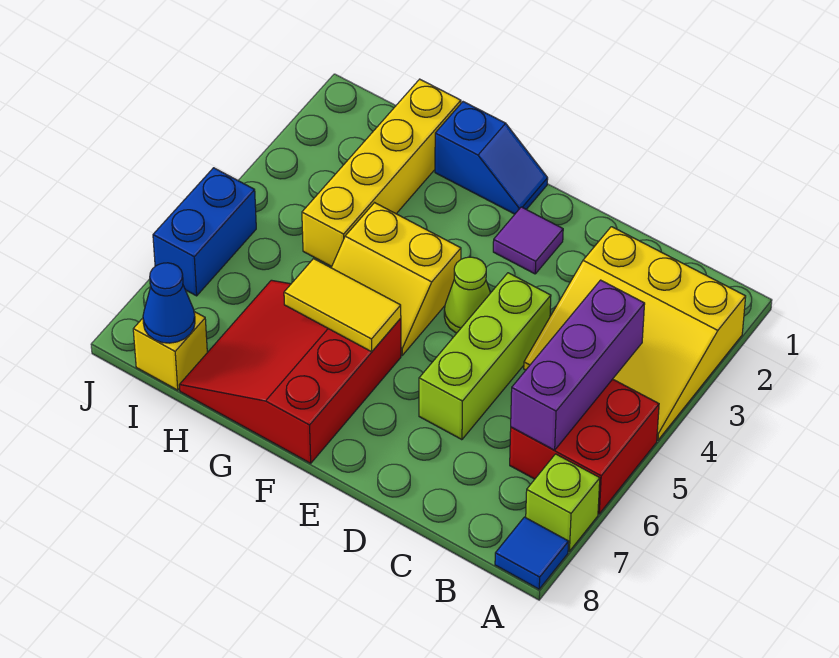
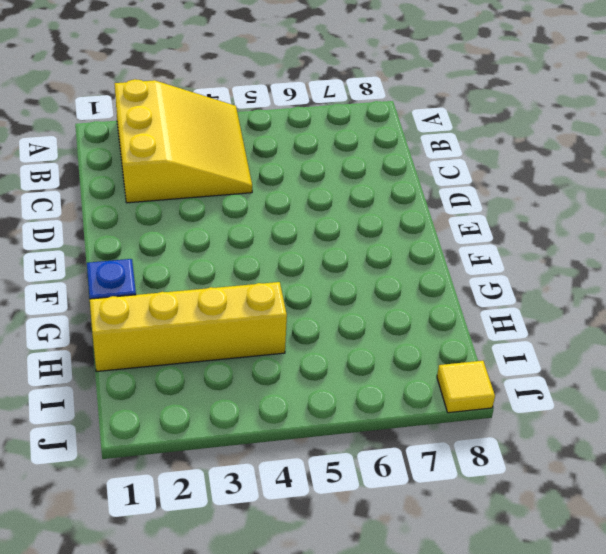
yellow tile J8 level 1 -> none
none -> red brick A5:B6 level 1
none -> lime brick A7 level 1
none -> blue tile A8 level 1

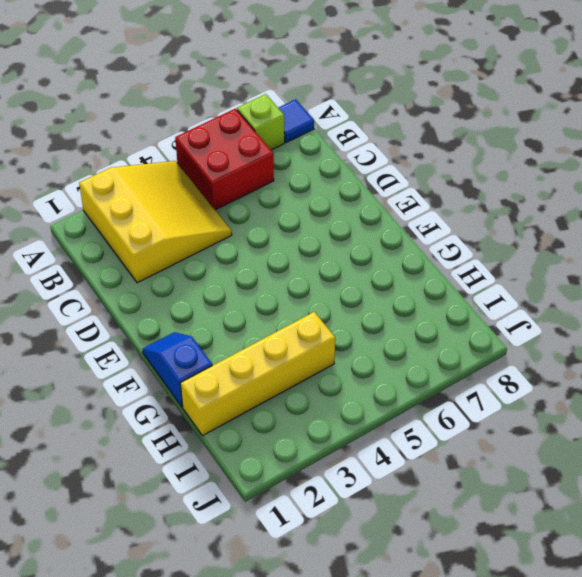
none -> lime brick D4:D6 level 1
none -> purple tile E2 level 1
none -> lime cone E4 level 1

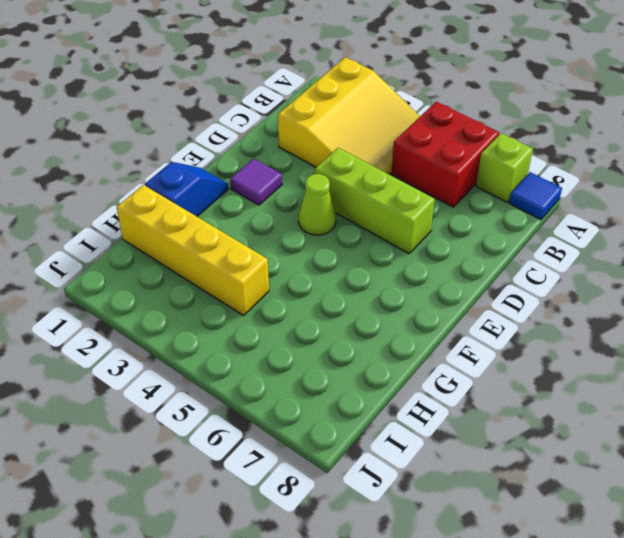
none -> yellow slope F4:G5 level 1 top 4
none -> red slope F6:H8 level 1 top F
none -> yellow brick I8 level 1

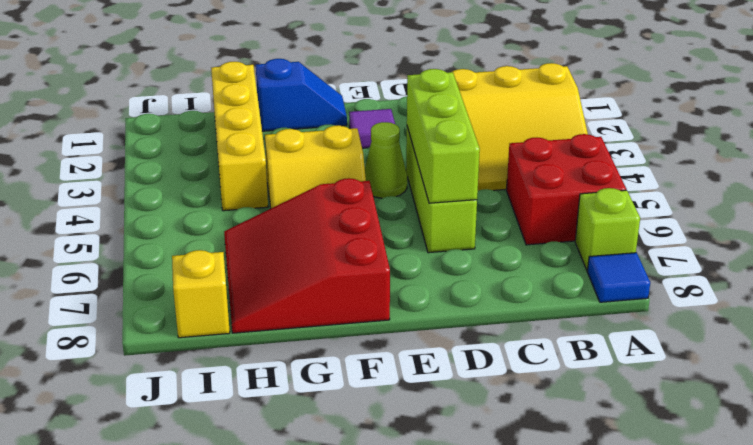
lime brick D4:D6 level 2 -> none
none -> blue brick J5:J6 level 1
none -> purple brick B4:B6 level 2
none -> yellow tile F6:G6 level 2

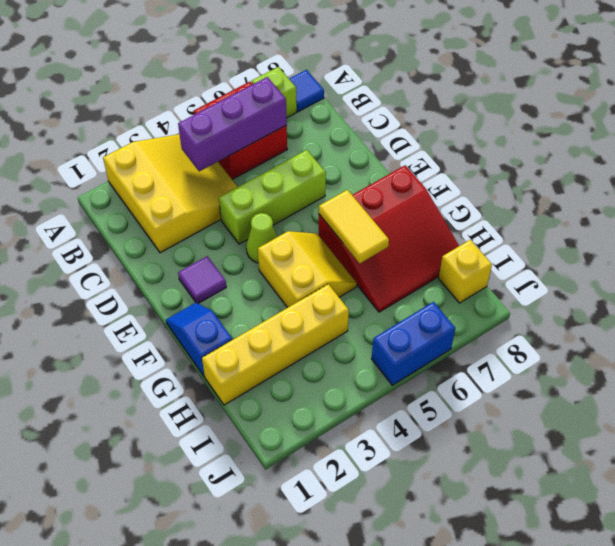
none -> blue cone I8 level 2

